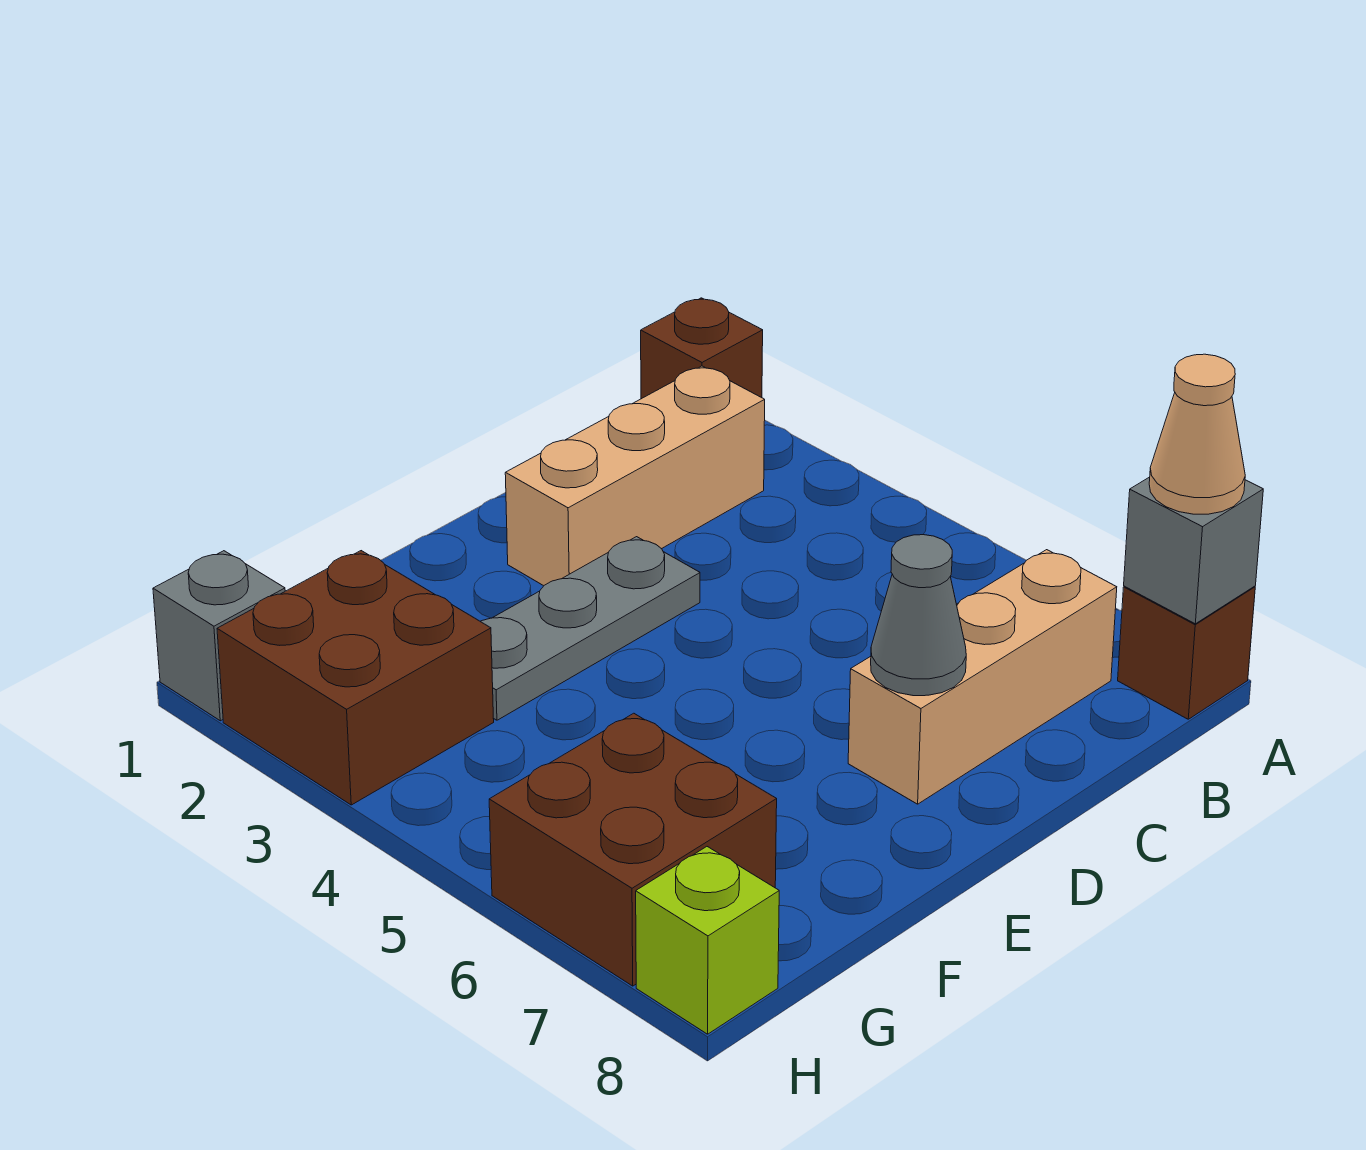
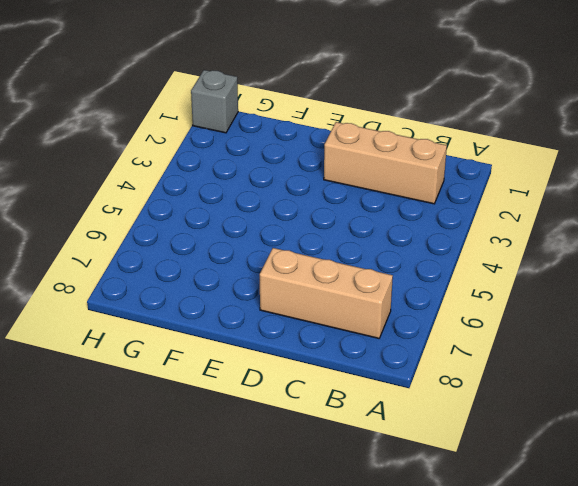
none -> brown brick A1 level 1
none -> brown brick A8 level 1
none -> grey plate D3:F3 level 1

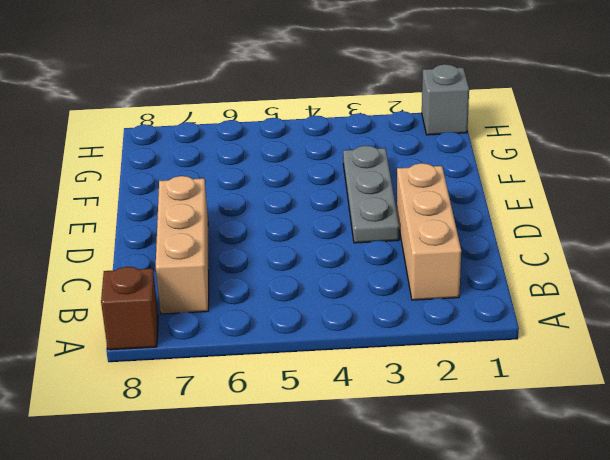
none -> brown brick A1 level 1
none -> brown brick G2:H3 level 1
none -> brown brick G6:H7 level 1

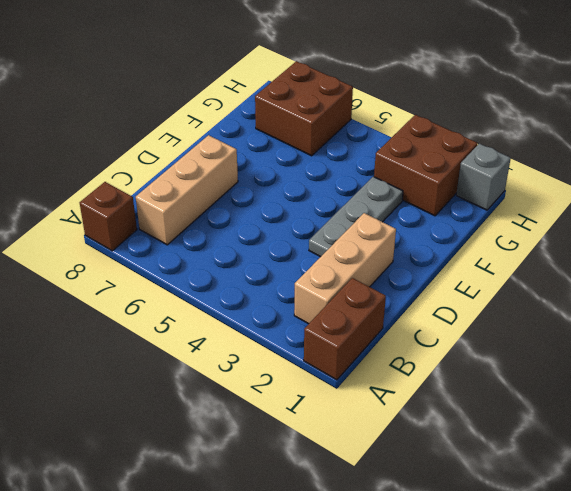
brown brick A1:B1 level 1 -> brown brick A1 level 1
none -> lime brick H8 level 1
none -> grey brick A8 level 2
none -> grey cone D7 level 2

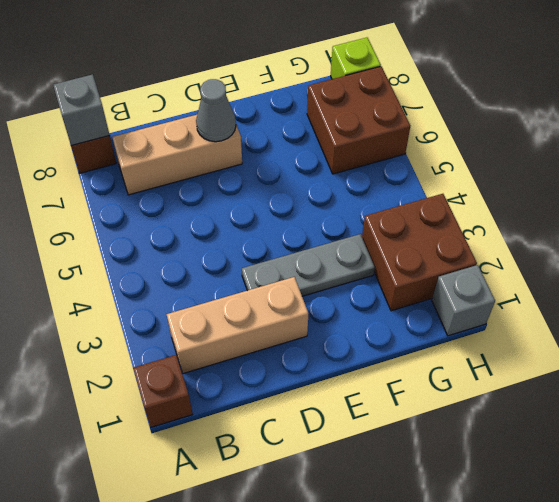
none -> tan cone A8 level 3

